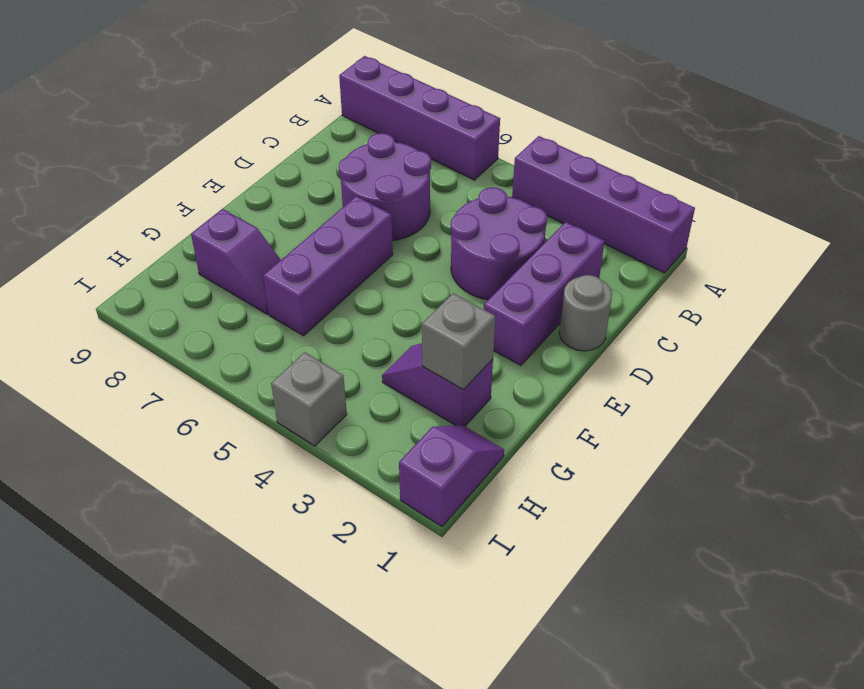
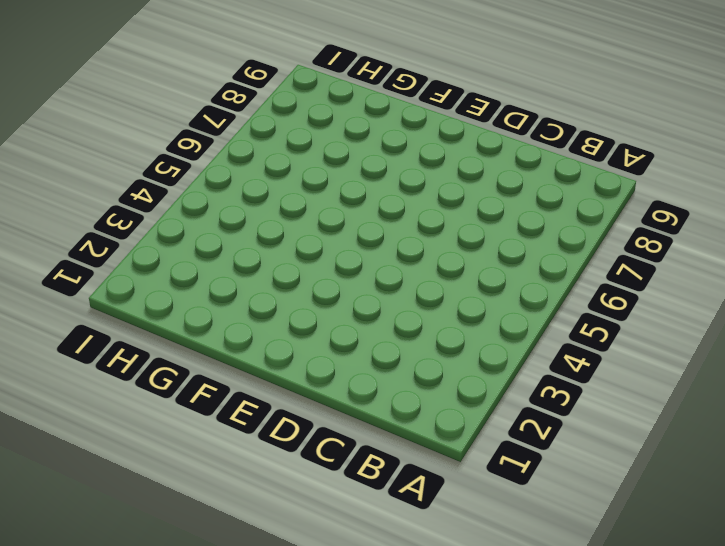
none -> purple brick A1:A4 level 1
none -> purple brick A6:A9 level 1
none -> purple brick C2:E2 level 1

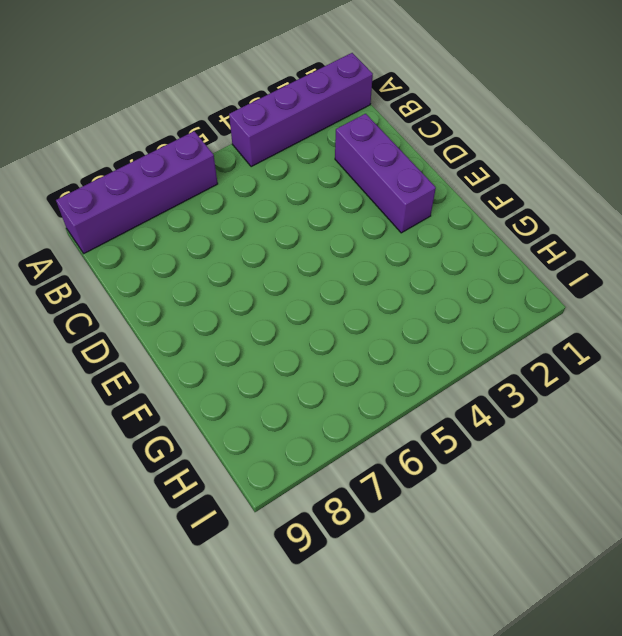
none -> purple round brick C3:D4 level 1
none -> purple round brick C6:D7 level 1
none -> grey round brick D1 level 1

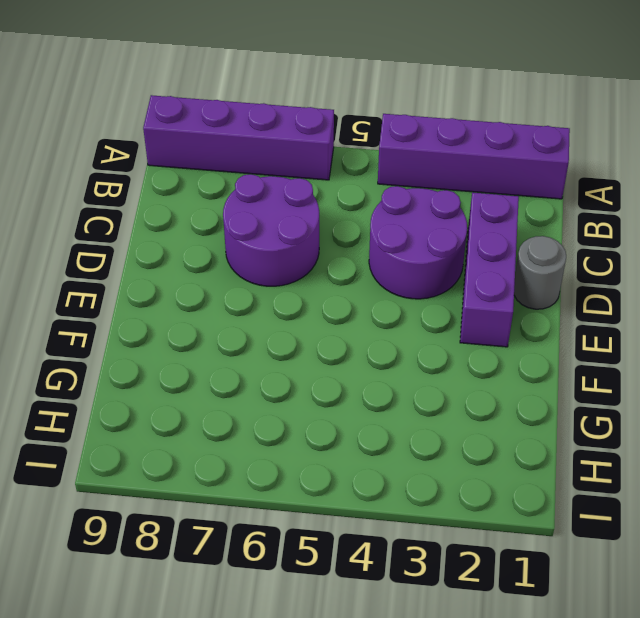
none -> purple brick E6:G6 level 1
none -> purple slope G2:G3 level 1 top 2
none -> purple slope G7:G8 level 1 top 8

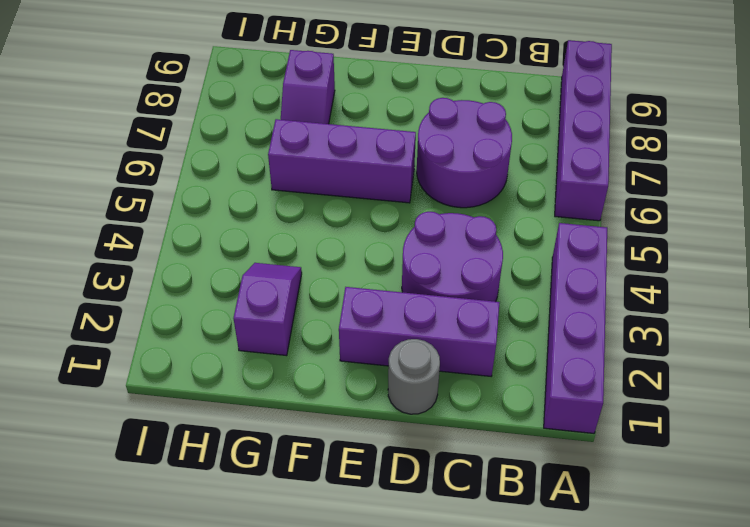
none -> purple slope H1:I1 level 1 top I
none -> grey brick I4 level 1
none -> grey brick G2 level 2

